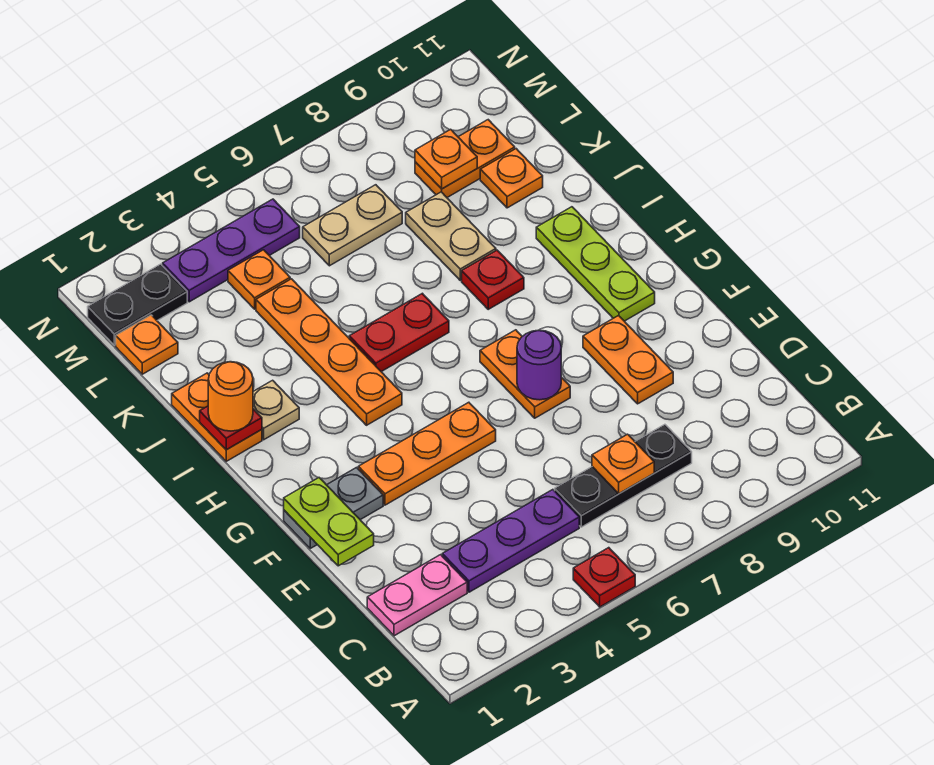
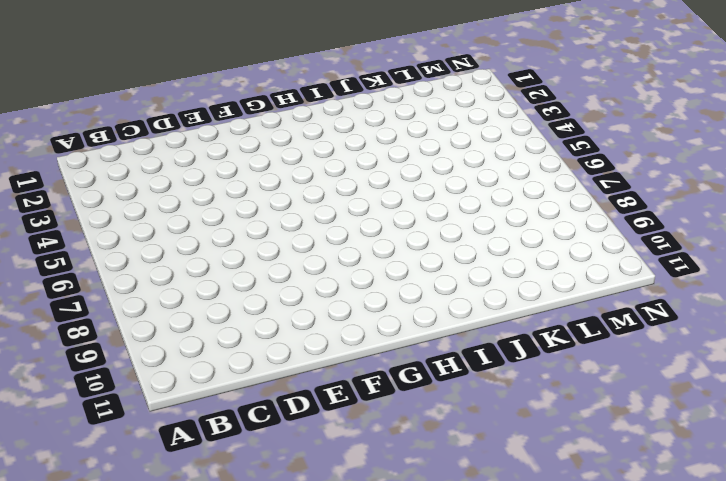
none -> red plate A5 level 1
none -> pink plate C1:C2 level 1
none -> purple plate C3:C5 level 1

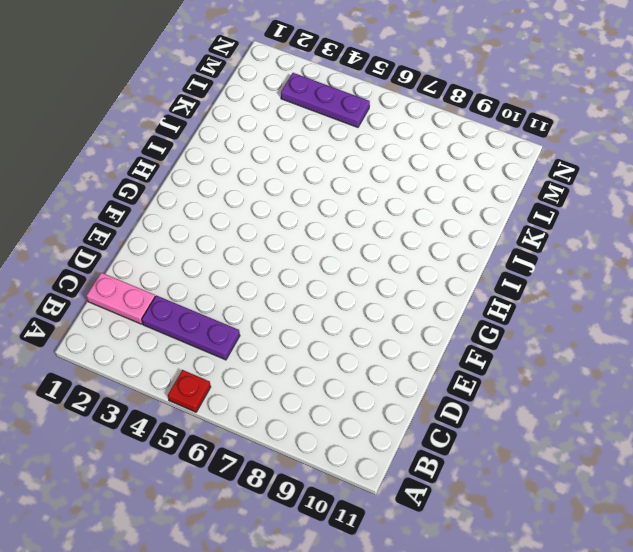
none -> black plate C6:C8 level 1
none -> orange plate E9:F9 level 1
none -> grey plate F1:F2 level 1

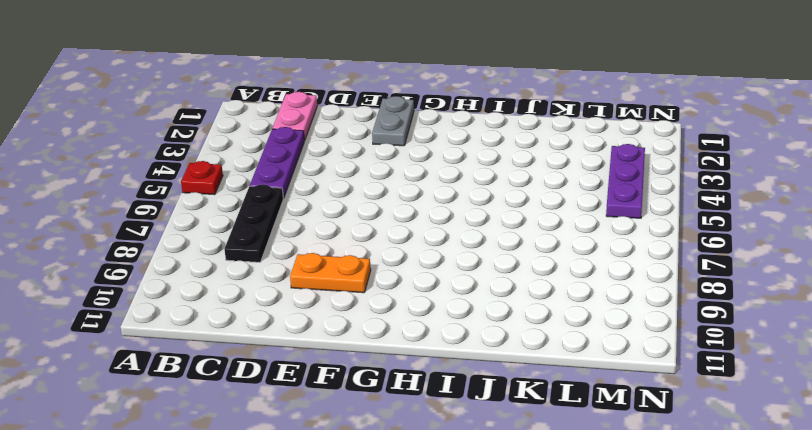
none -> orange plate F3:F5 level 1
none -> orange plate F7:G7 level 1
none -> lime plate G10:I10 level 1

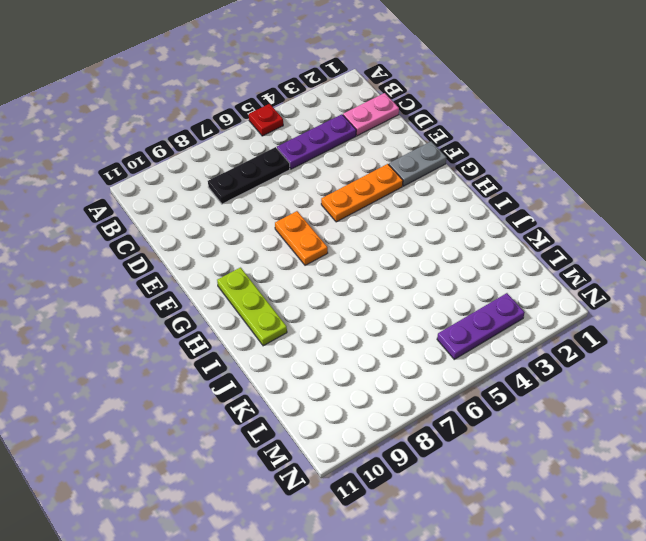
none -> orange plate E9:F9 level 1
none -> orange plate H4:K4 level 1
none -> orange plate I1:J1 level 1

